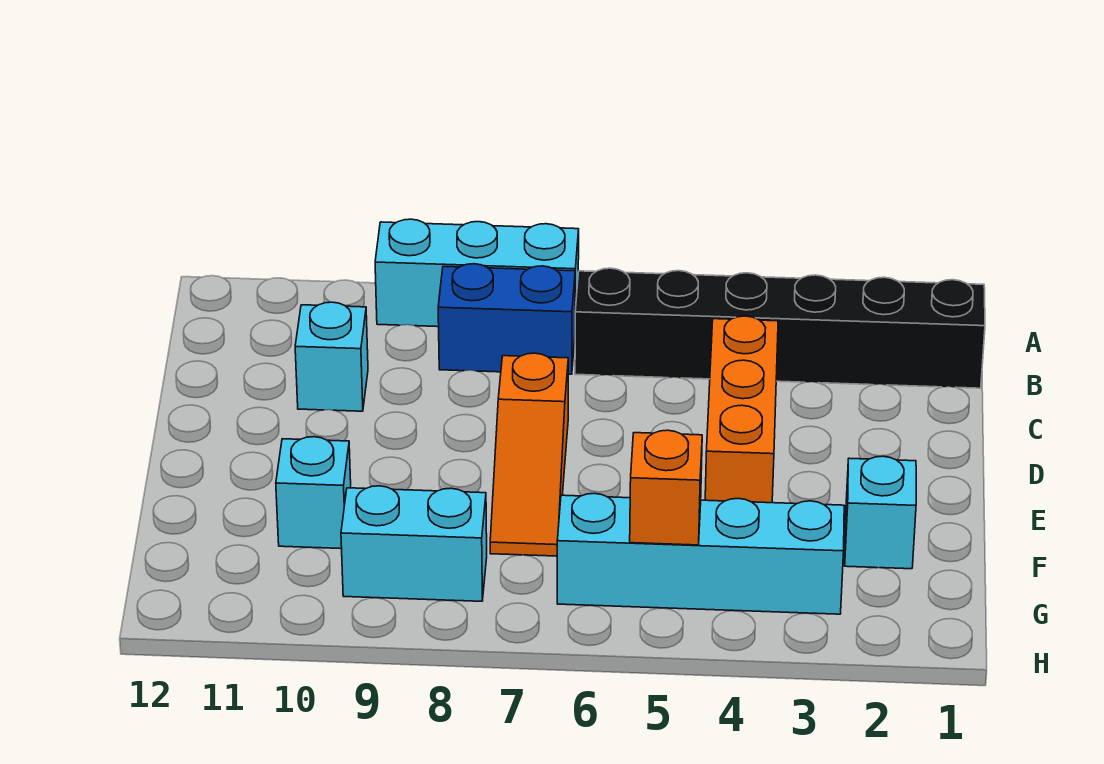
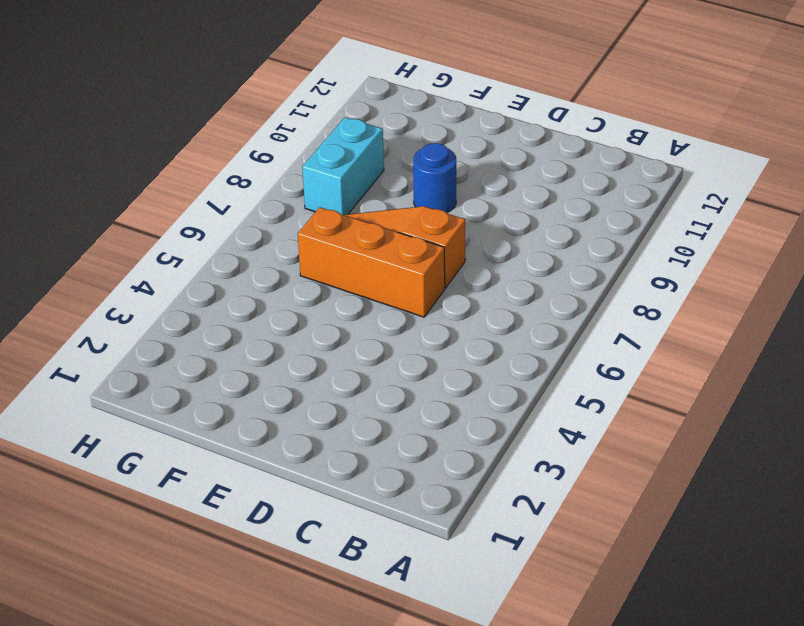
orange brick D6:F6 level 1 -> orange brick C4:E4 level 1
blue round brick E9 level 1 -> none
none -> cyan brick A7:A9 level 1
none -> black brick B1:B6 level 1

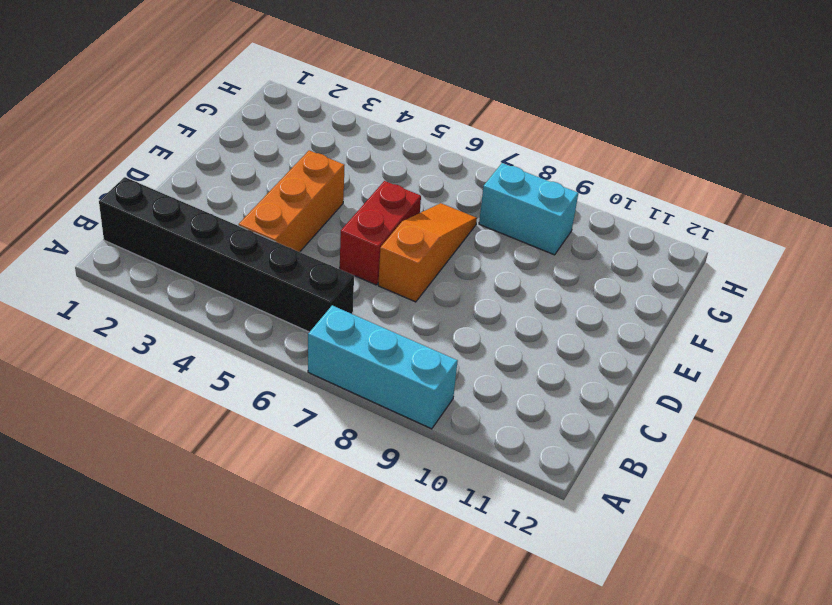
red brick D6:E6 level 1 -> none
none -> blue brick B7:B8 level 1
none -> cyan brick C10 level 1

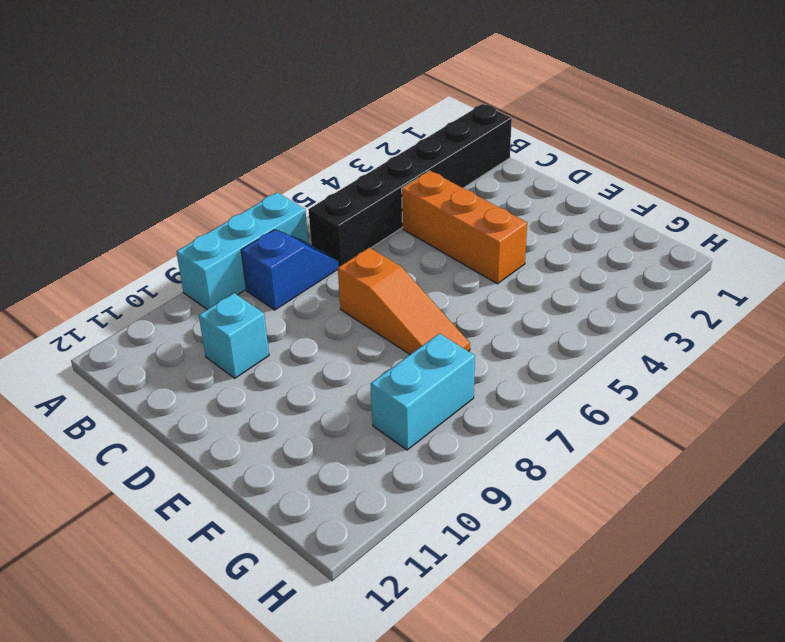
blue slope B7:B8 level 1 top 8 -> blue brick B7:B8 level 1
none -> cyan brick F2 level 1
none -> cyan brick F10 level 1

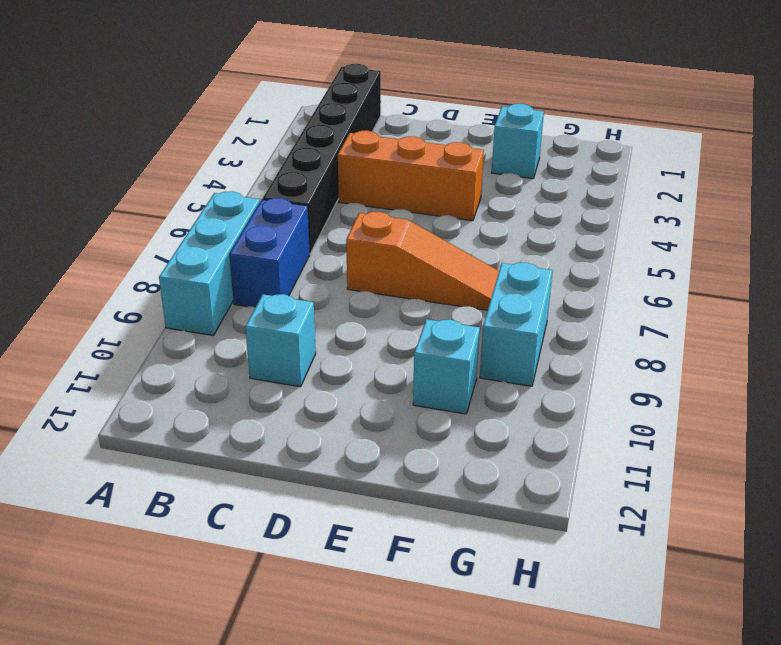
none -> cyan brick G3:G6 level 1
none -> orange brick G5 level 2

